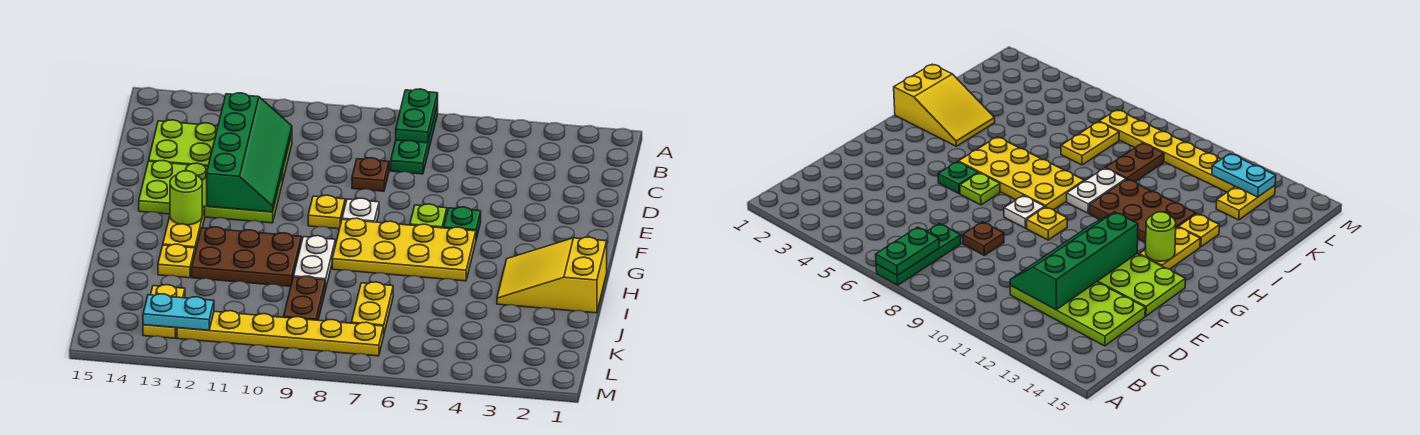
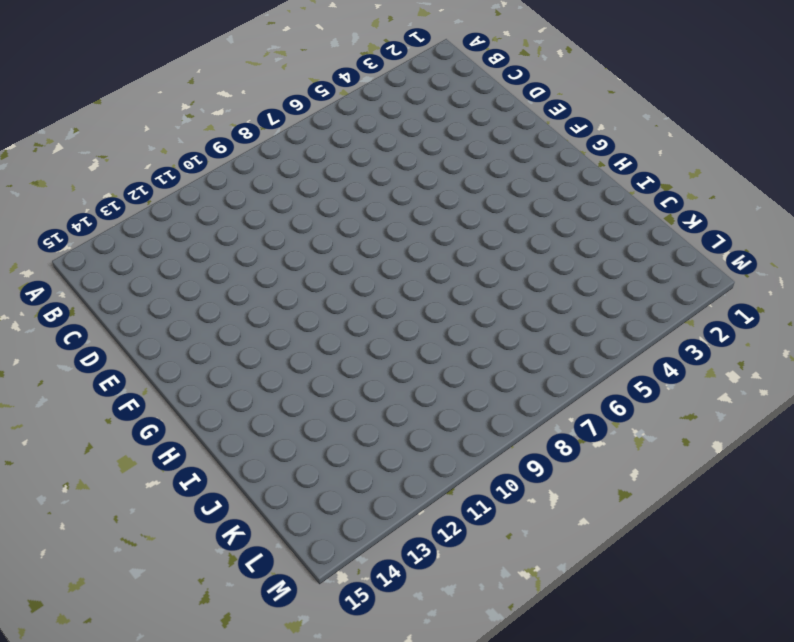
none -> green plate A7:C7 level 1
none -> lime plate C11:D14 level 1
none -> brown plate D8 level 1

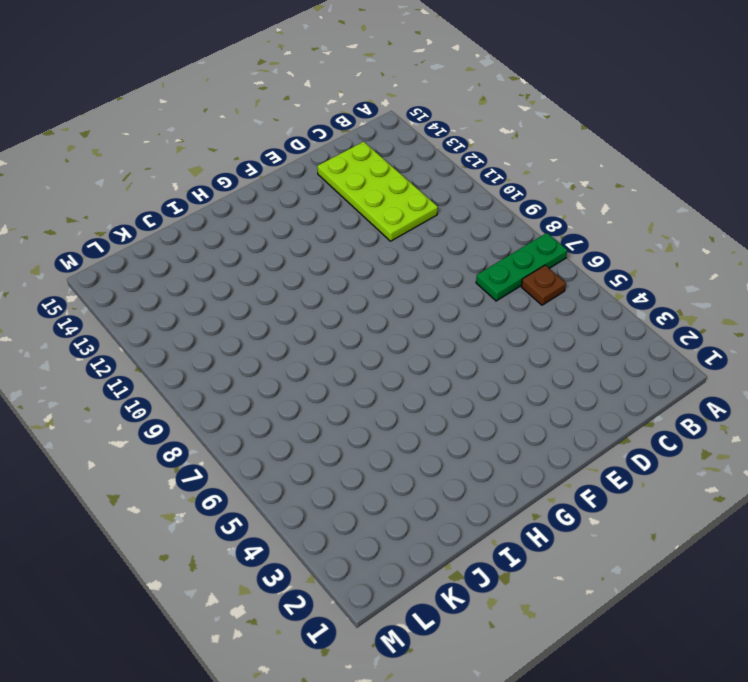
brown plate B6 level 1 -> brown plate D8 level 1
none -> lime plate E11:F14 level 1
none -> green plate F5 level 1
none -> lime plate F6 level 1

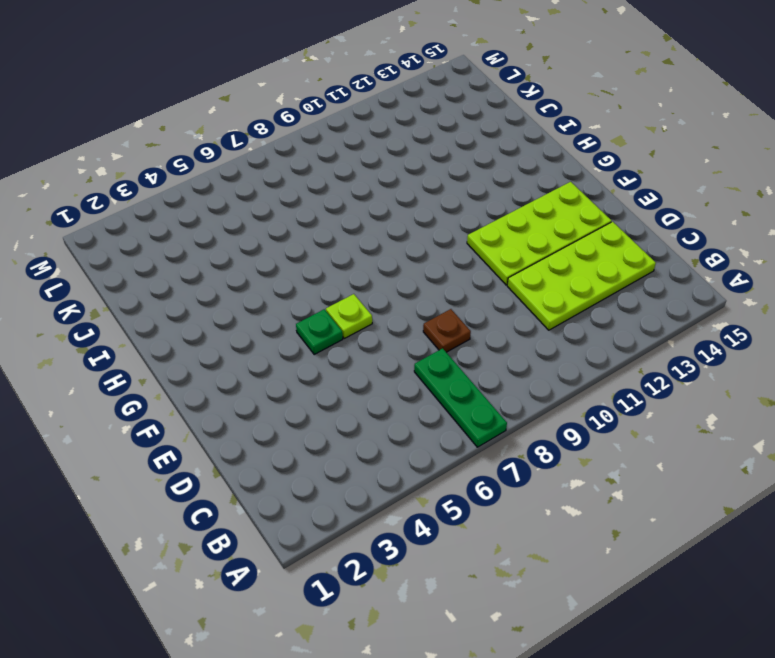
none -> white plate F8 level 1
none -> yellow plate F9 level 1
none -> yellow plate G5:H8 level 1

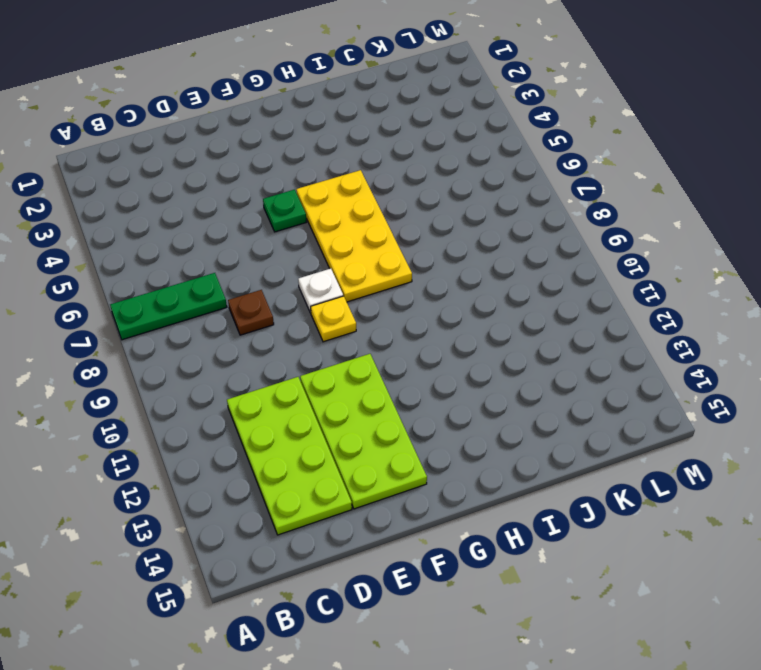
none -> lime plate F6 level 1
none -> yellow plate G13:H13 level 1
none -> yellow slope H1:I3 level 1 top 1

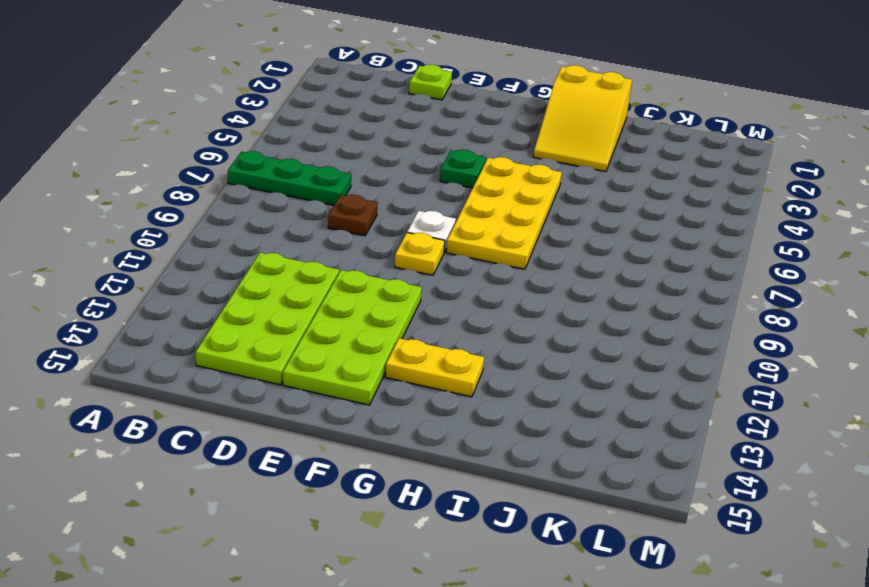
lime plate D1 level 1 -> lime plate F6 level 1
none -> white plate H9:I9 level 1
none -> brown plate H10:I12 level 1
none -> yellow plate I13 level 1

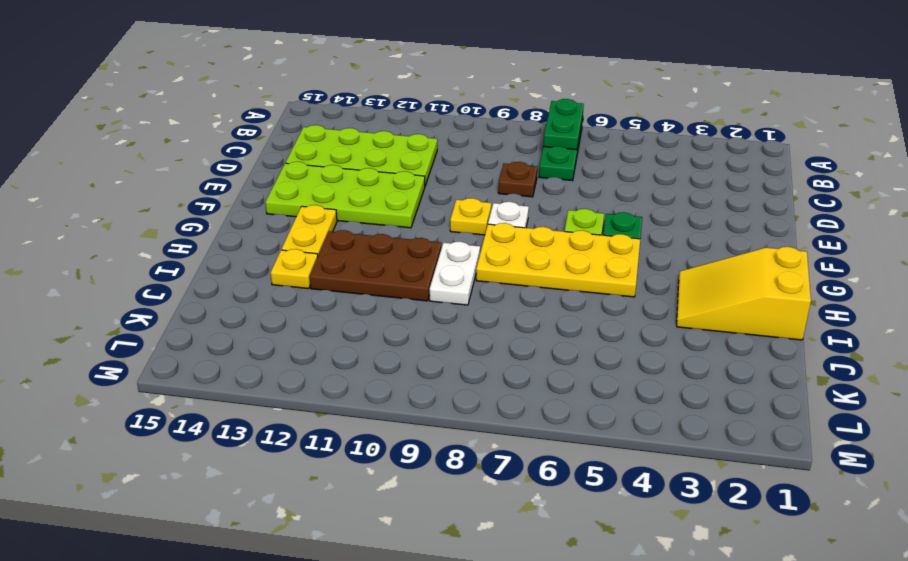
none -> yellow plate J7:K7 level 1
none -> brown plate J9:K9 level 1
none -> yellow plate K13:L13 level 1

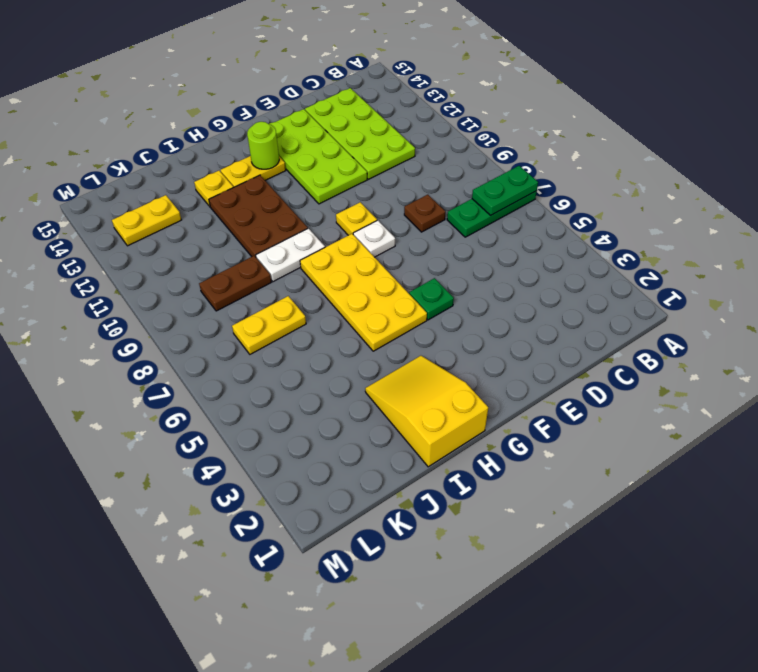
none -> lime plate F6 level 1
none -> yellow plate L7:L12 level 1
none -> green slope C11:F12 level 2 top 12

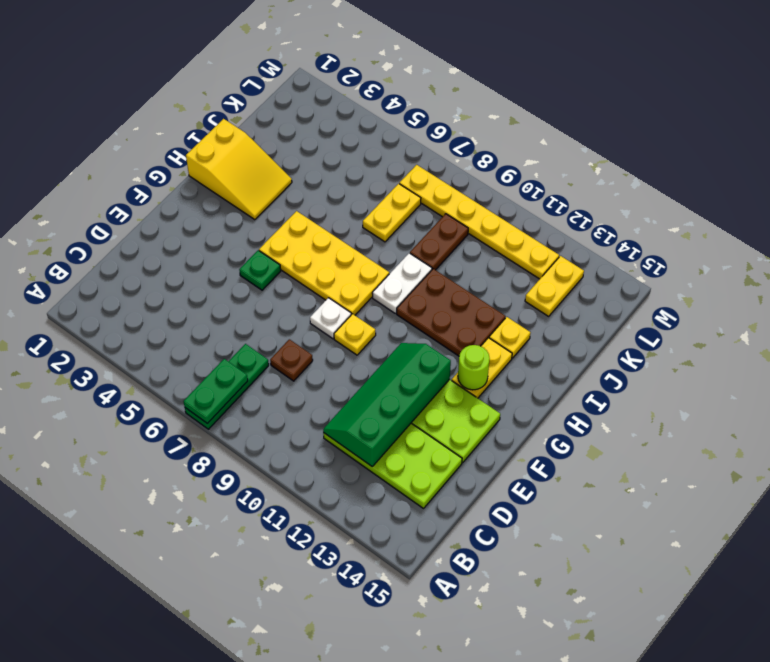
none -> lime plate F6 level 1
none -> cyan plate L12:L13 level 2

